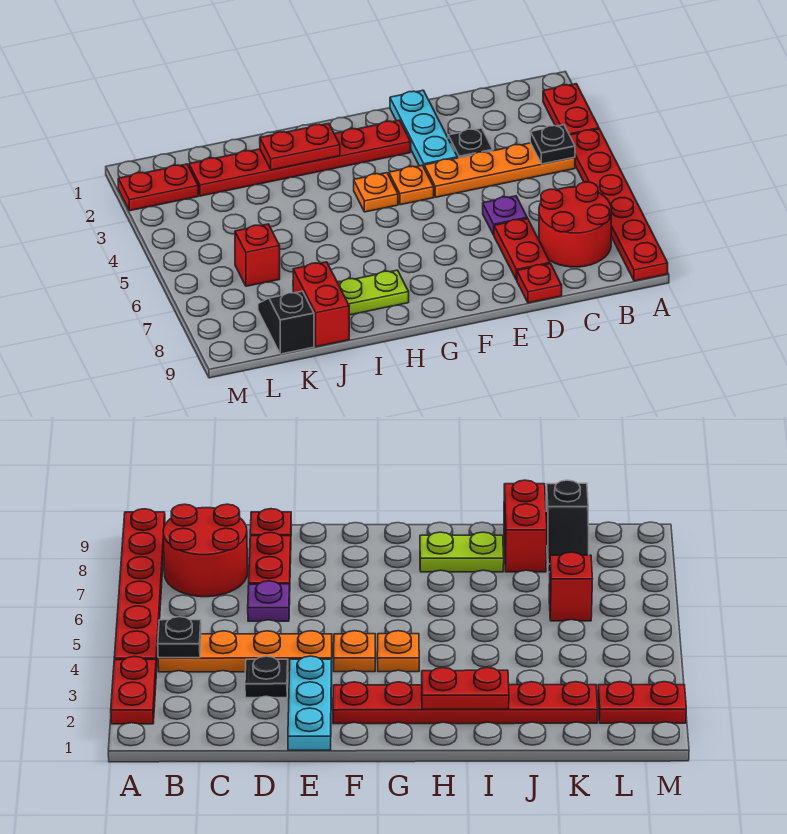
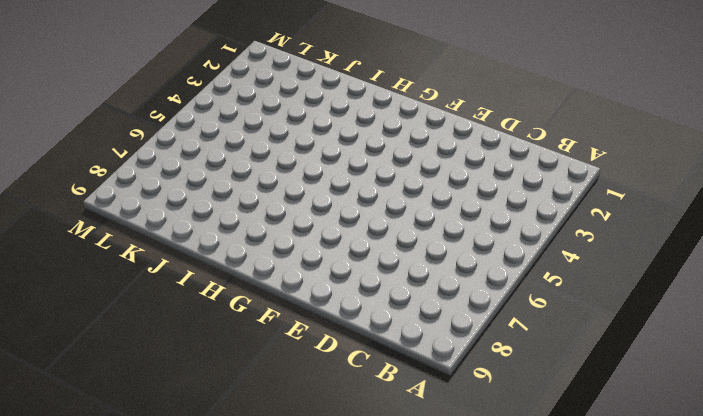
none -> red plate A2:A3 level 1
none -> red plate A4:A9 level 1
none -> orange plate B4:E4 level 1

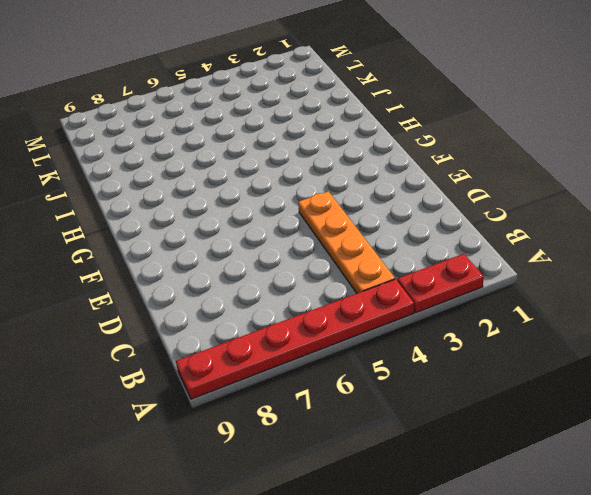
none -> red round brick B7:C8 level 1
none -> black plate D3 level 1
none -> purple plate D6 level 1

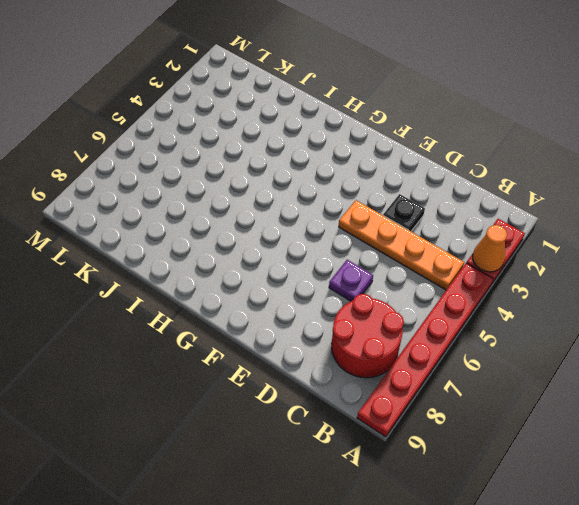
orange cone A3 level 2 -> none
none -> red plate D7:D8 level 1
none -> red plate D9 level 1
none -> cyan plate E1:E3 level 1

